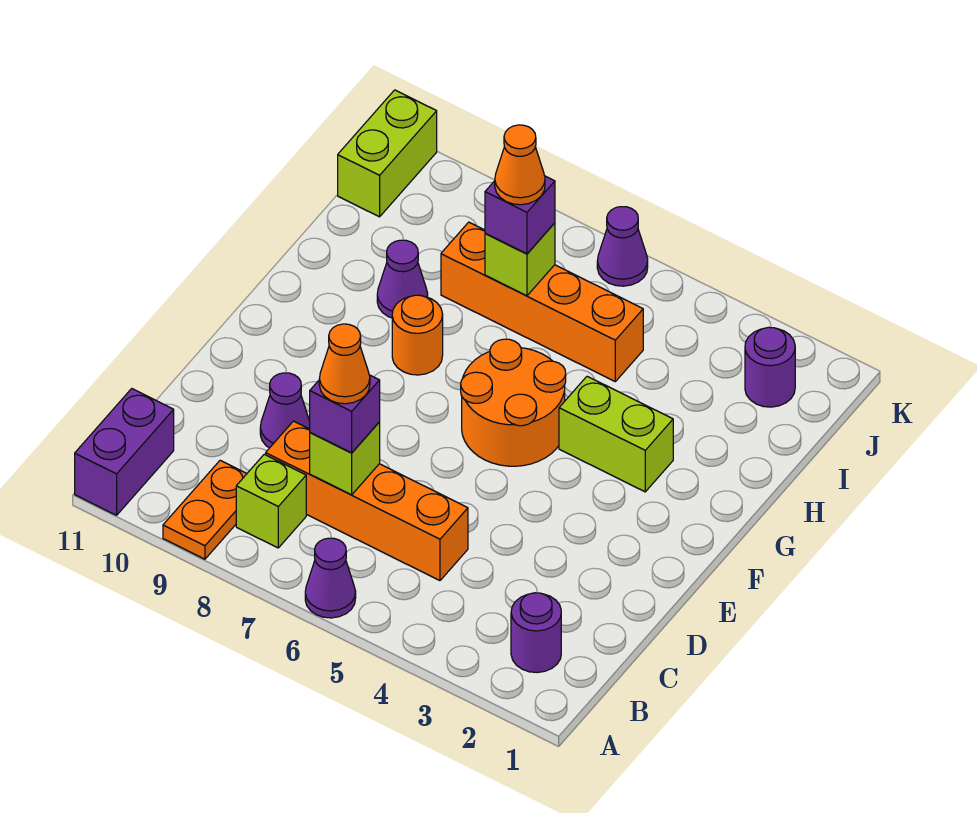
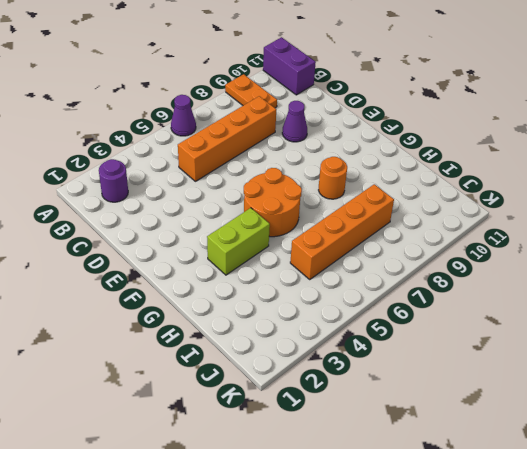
none -> lime brick B8 level 1
none -> purple cone H9 level 1
none -> purple round brick J2 level 1

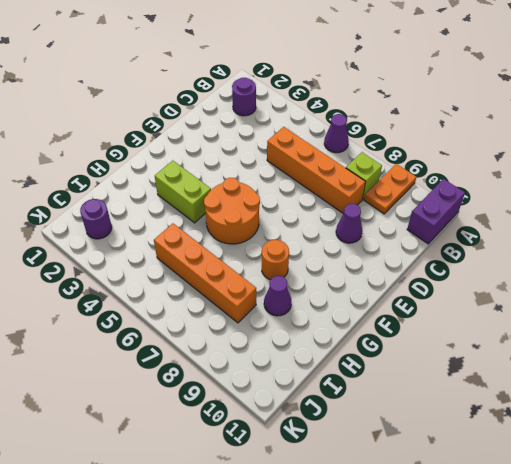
none -> lime brick J11:K11 level 1
none -> purple cone K6 level 1
none -> lime brick C7 level 2

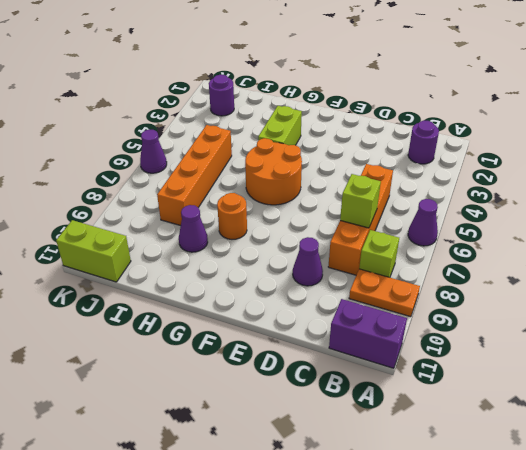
none -> lime brick I7 level 2
none -> purple brick C7 level 3
none -> purple brick I7 level 3

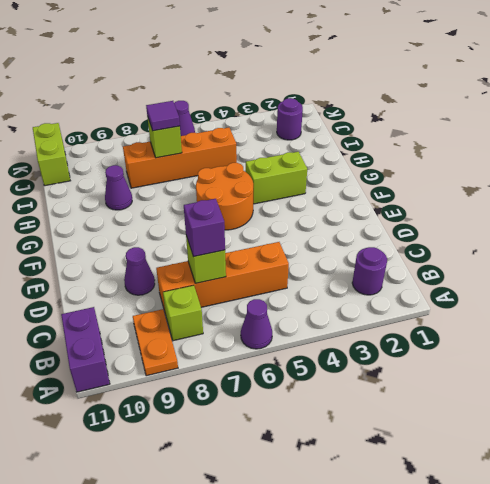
purple tile I7 level 3 -> purple brick I7 level 3
none -> orange round brick G8 level 1
none -> orange cone C7 level 4
none -> orange cone I7 level 4

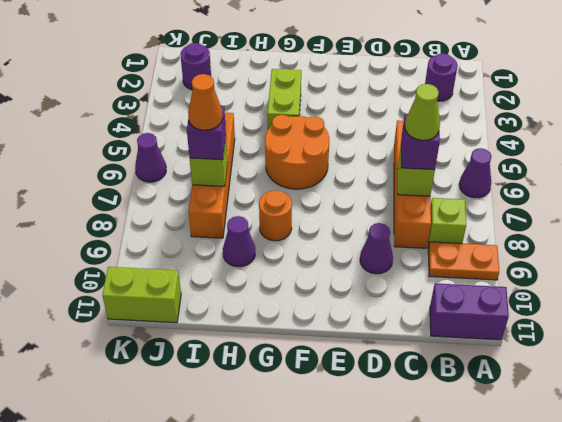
lime cone C7 level 4 -> orange cone C7 level 4

